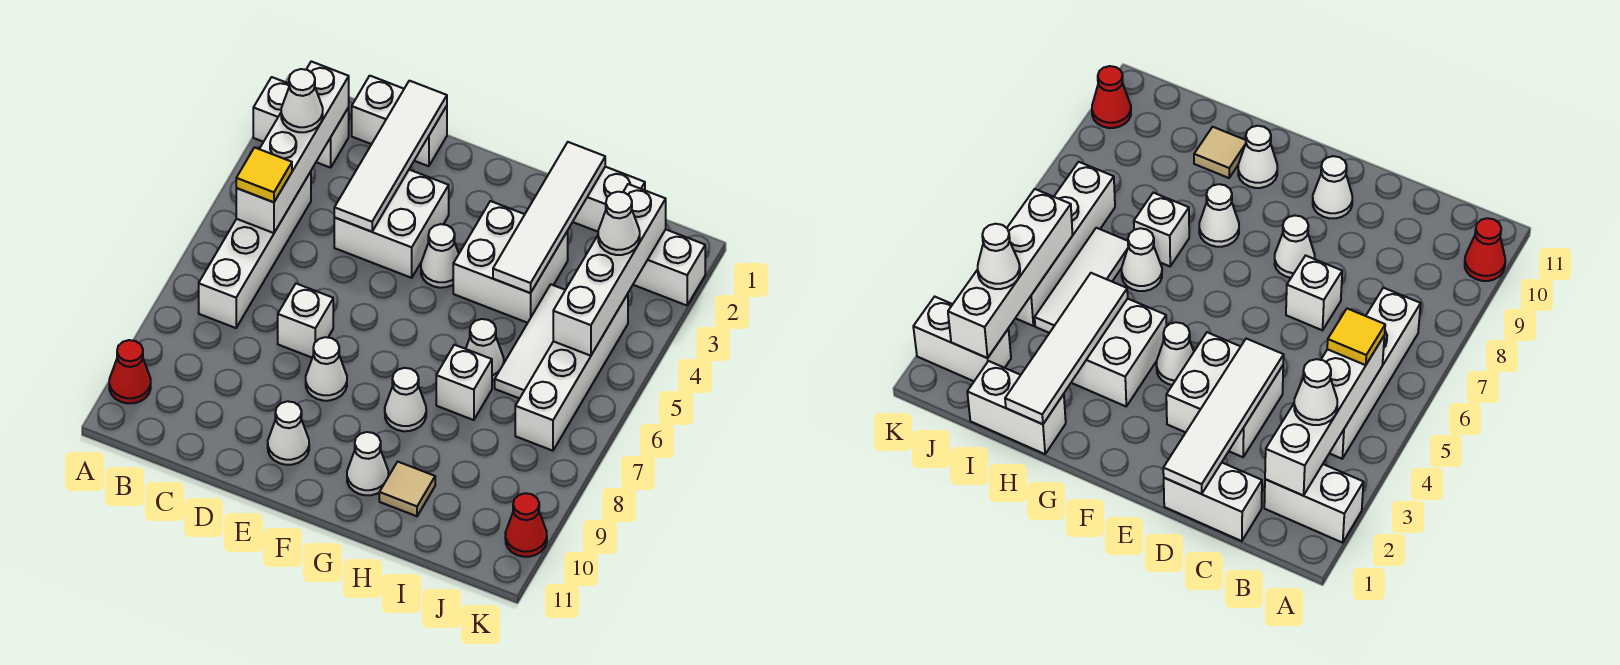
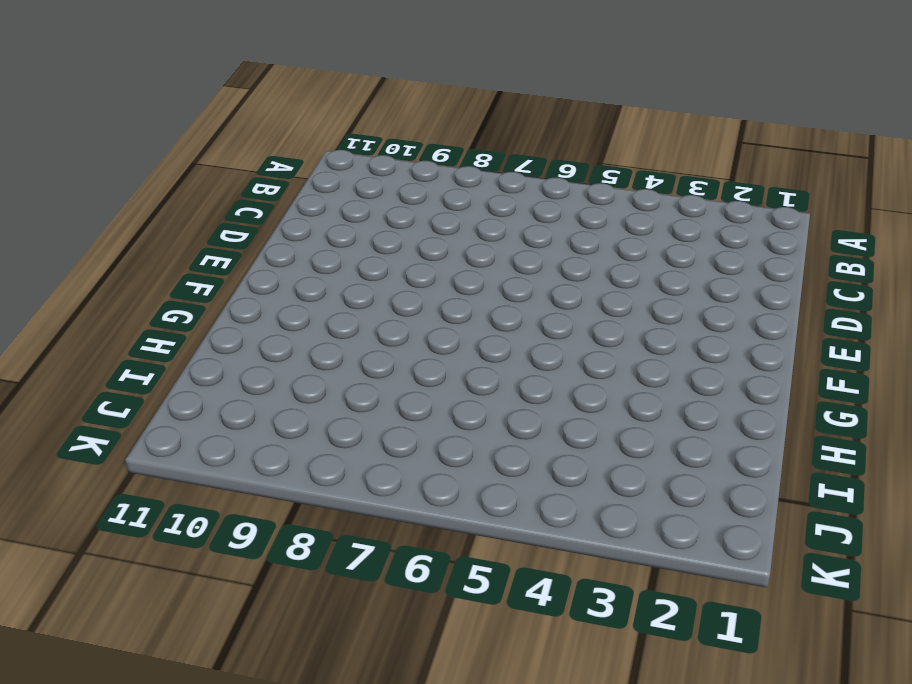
none -> white brick A2:B2 level 1
none -> red cone A10 level 1
none -> white brick B4:B7 level 1

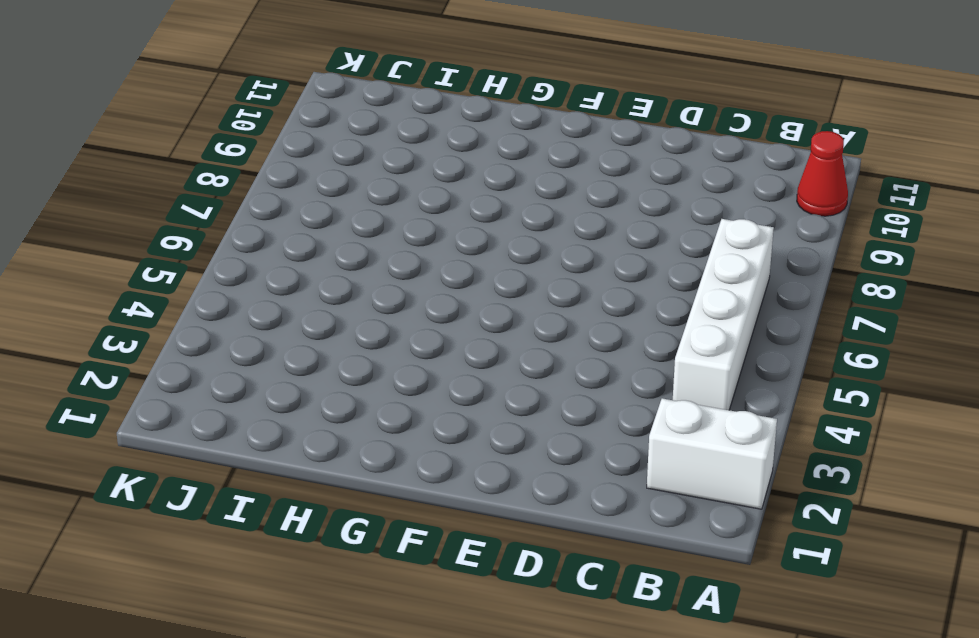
none -> white brick C1:D1 level 1
none -> white brick D3:E4 level 1
none -> white brick D7 level 1

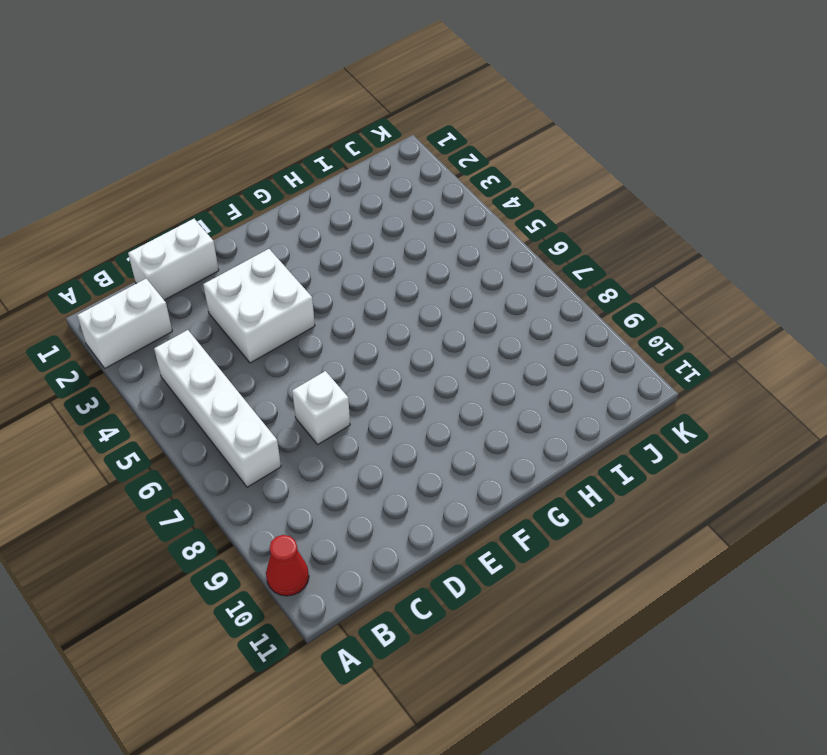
none -> white cone E8 level 1
none -> white cone E10 level 1
none -> white cone F4 level 1

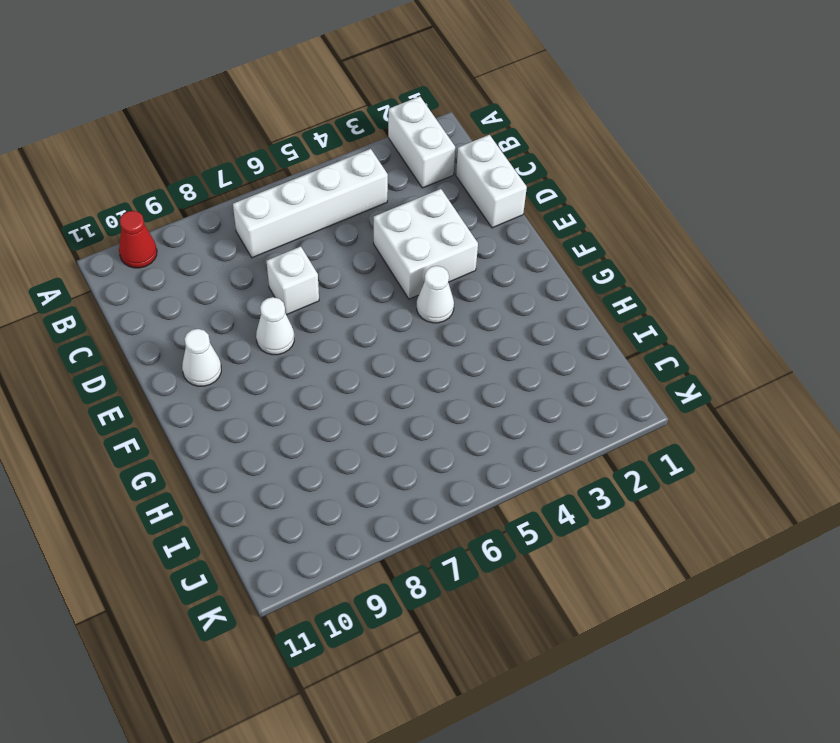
none -> white brick G3:H4 level 1
none -> white cone G8 level 1
none -> white cone G10 level 1

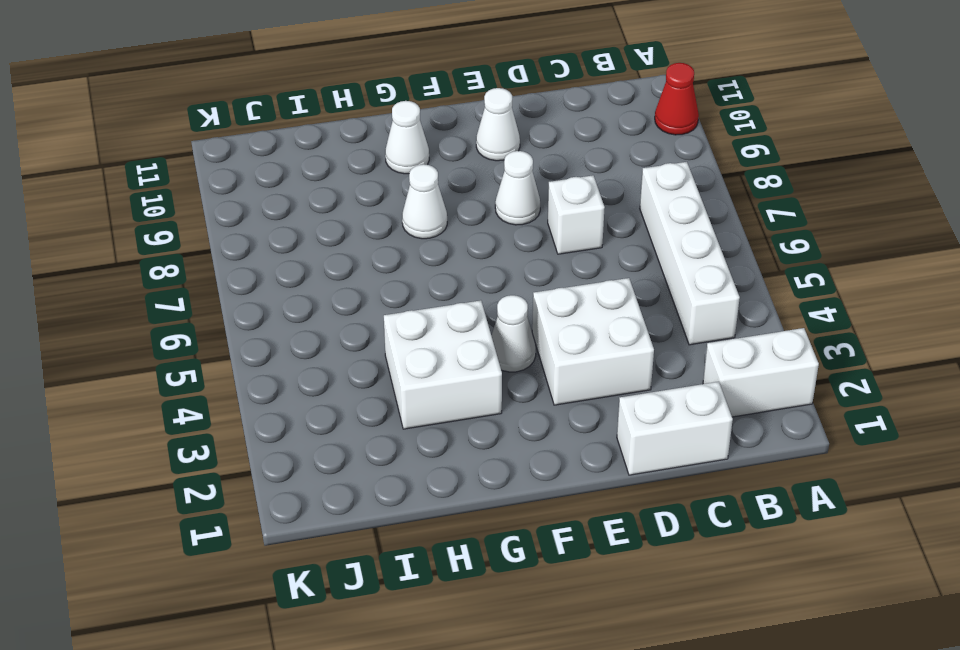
none -> white brick H1:I1 level 1
none -> white cone H6 level 1
none -> white brick H7 level 1

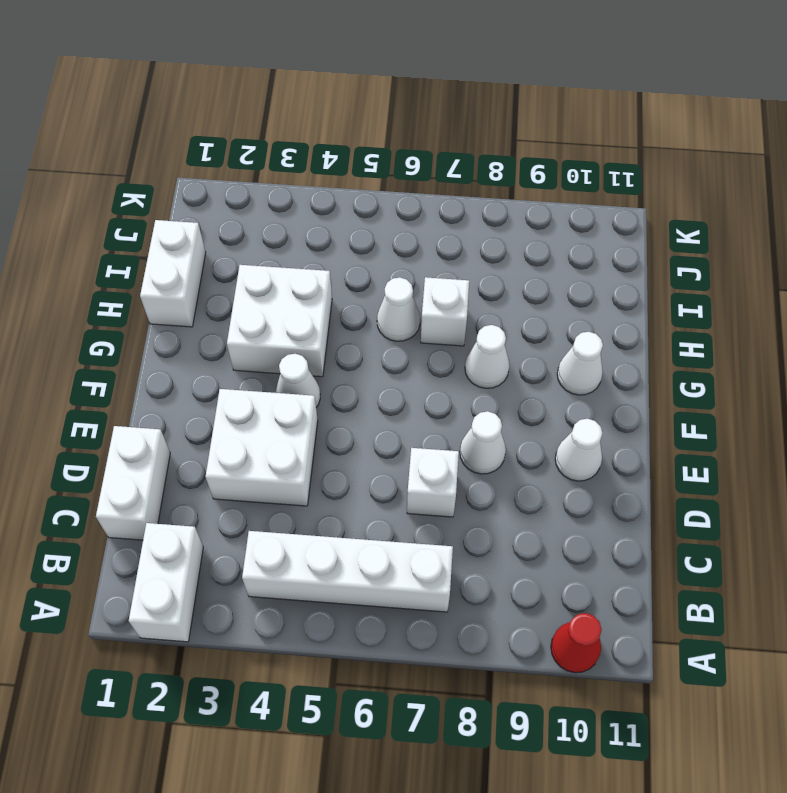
none -> tan tile H10 level 1
none -> white tile I4:I6 level 1
none -> white brick J2:K2 level 1

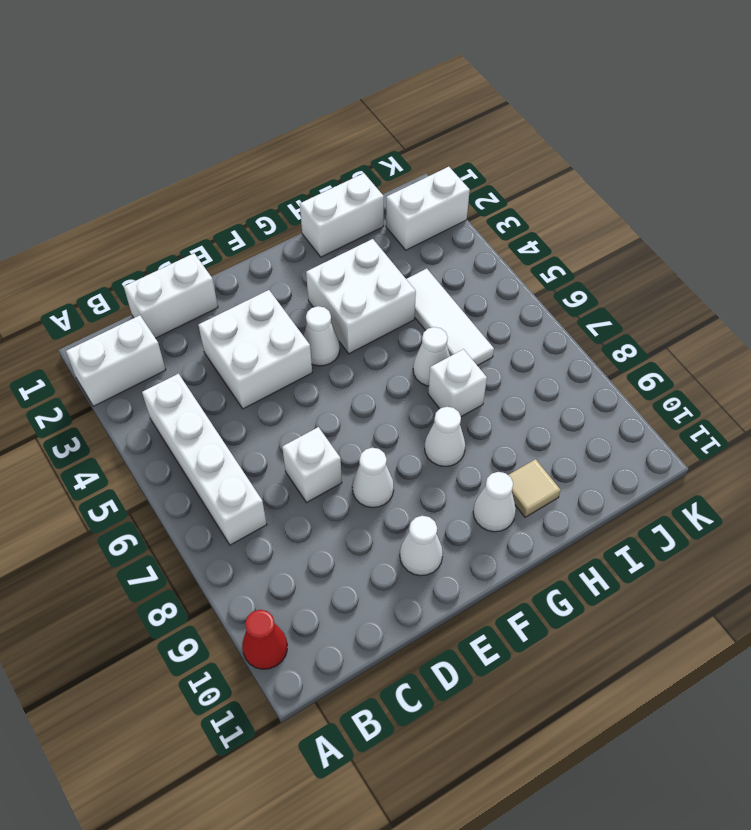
none -> white brick J4:J7 level 1
none -> red cone K10 level 1
none -> white brick B2:B5 level 2

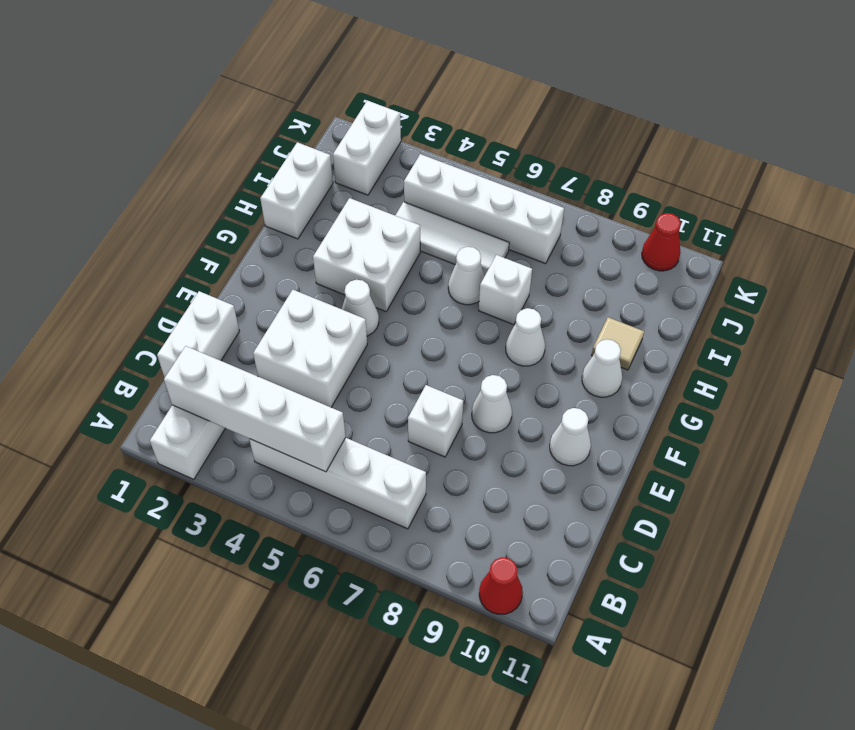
none -> white tile D1:D4 level 2
none -> white tile H1:H4 level 2
none -> white brick J2:J5 level 2

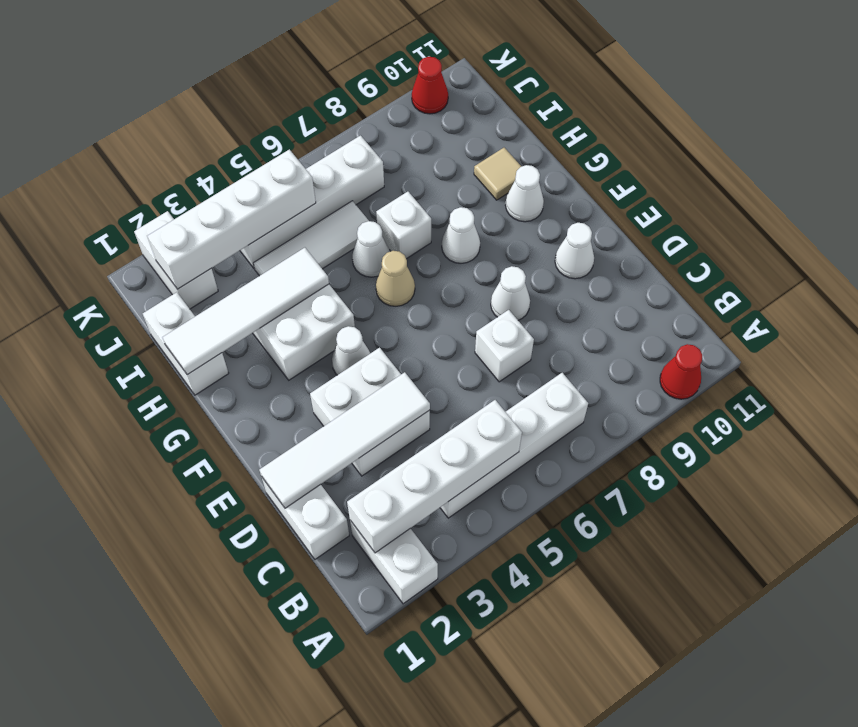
tan cone G6 level 1 -> none
none -> white cone B3 level 3
none -> yellow tile B5 level 3
none -> white cone J3 level 3

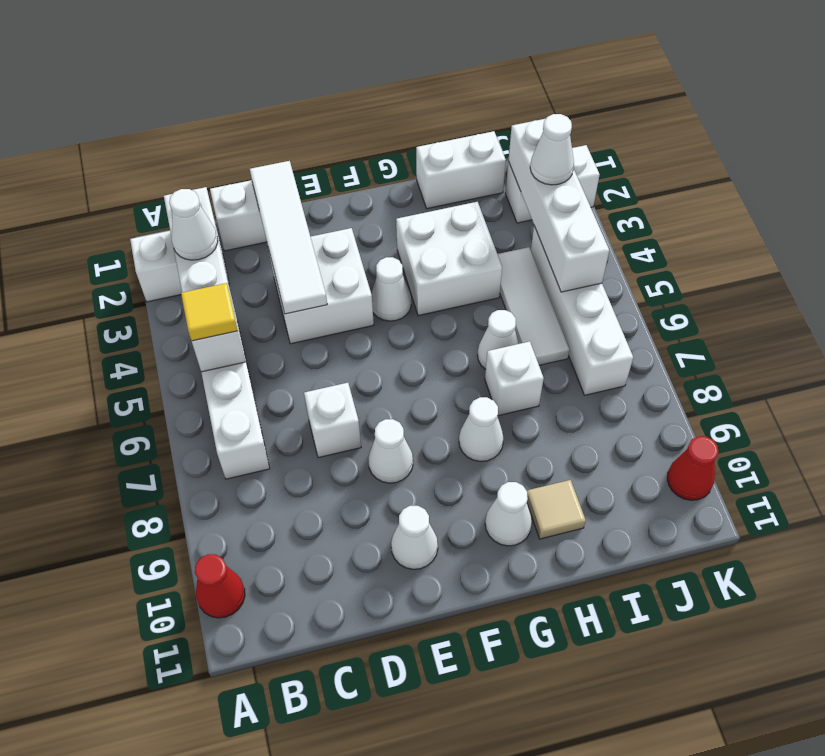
none -> white tile H1:H4 level 2

